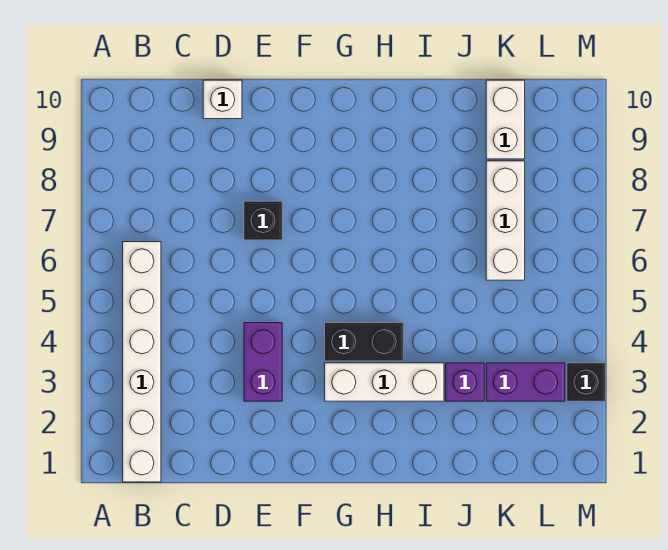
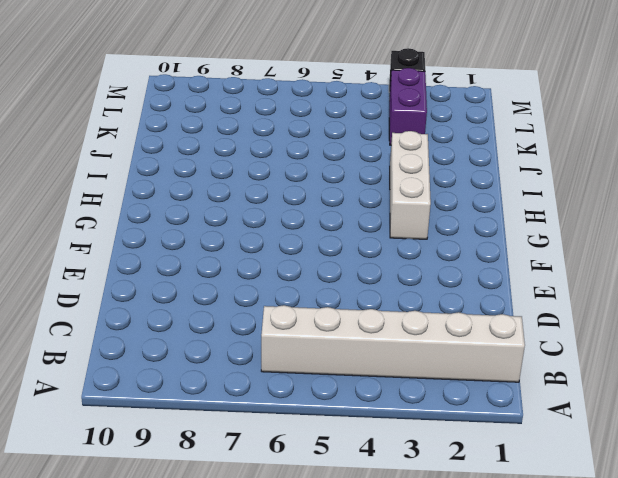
none -> white brick D10 level 1
none -> purple brick E3:E4 level 1

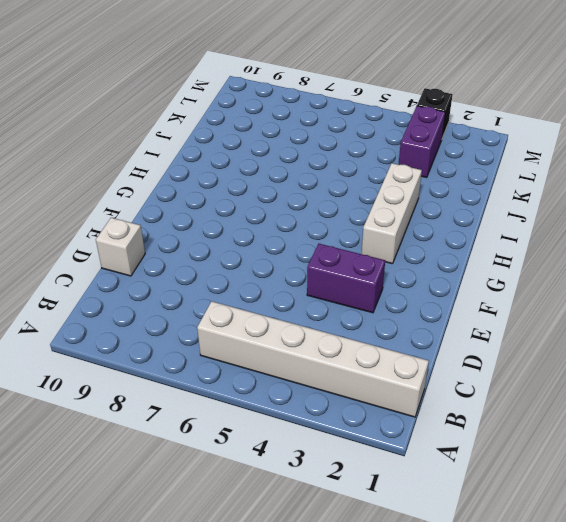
none -> black brick E7 level 1
none -> black brick G4:H4 level 1

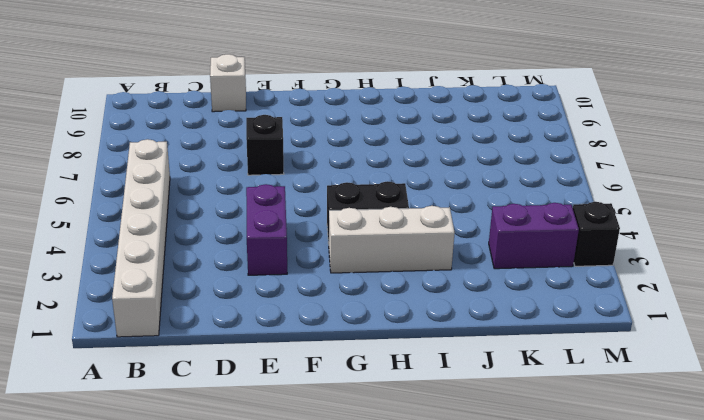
none -> purple brick J3 level 1
none -> white brick K6:K8 level 1

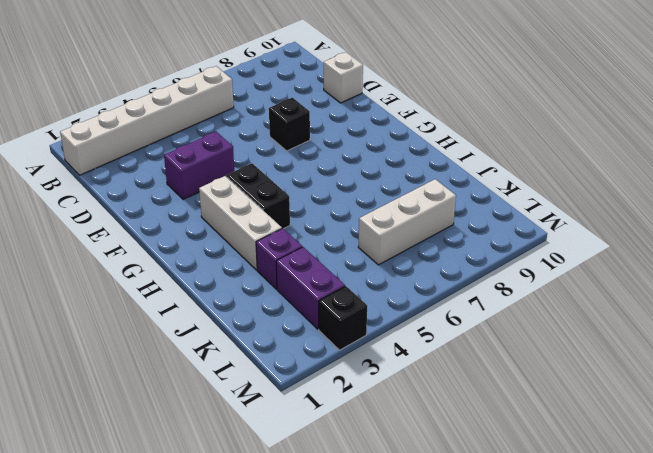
none -> white brick K9:K10 level 1

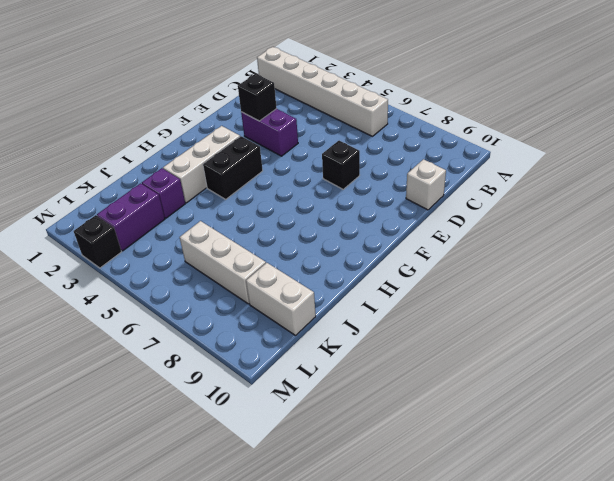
black brick E3 level 2 -> none

